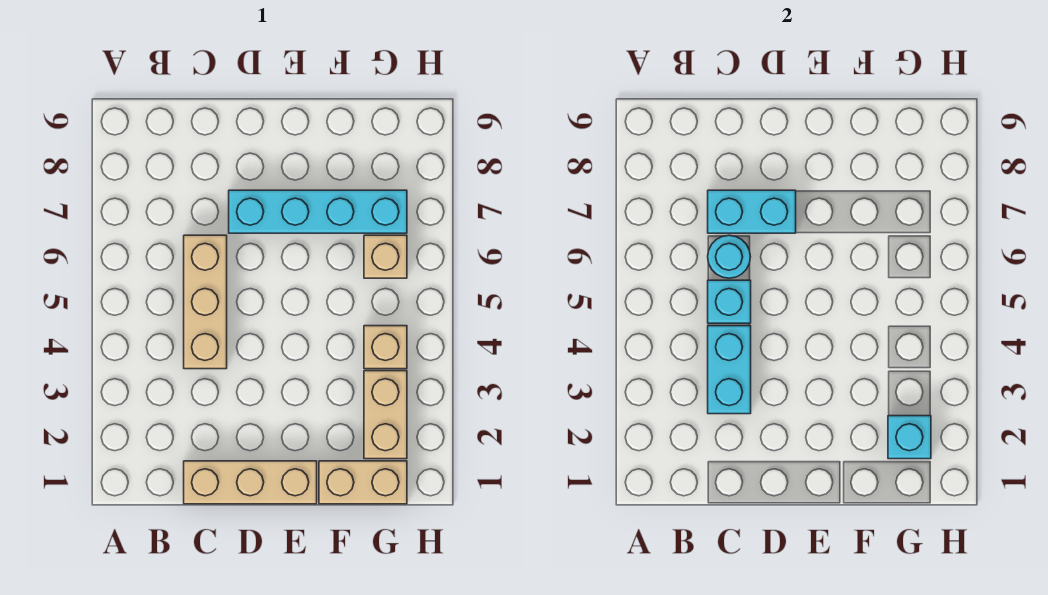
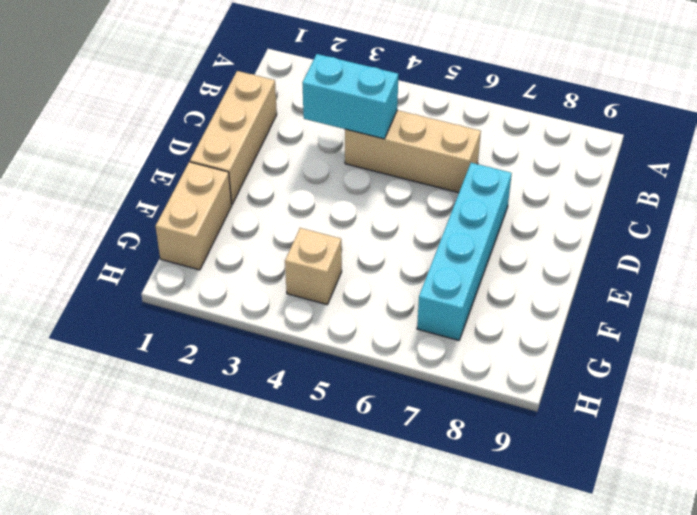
none -> tan brick G2:G3 level 1
none -> tan brick G6 level 1
none -> cyan brick C5 level 2

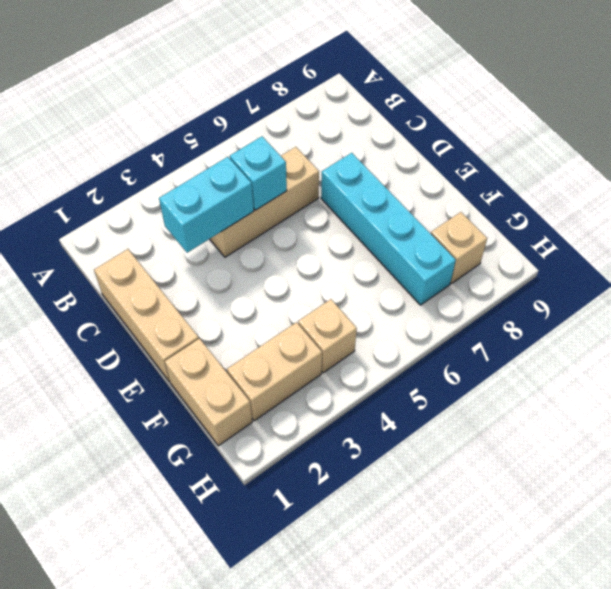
tan brick G8 level 1 -> tan brick G6 level 1
none -> cyan round brick C6 level 2
none -> cyan brick C7:D7 level 2
none -> cyan brick G2 level 2

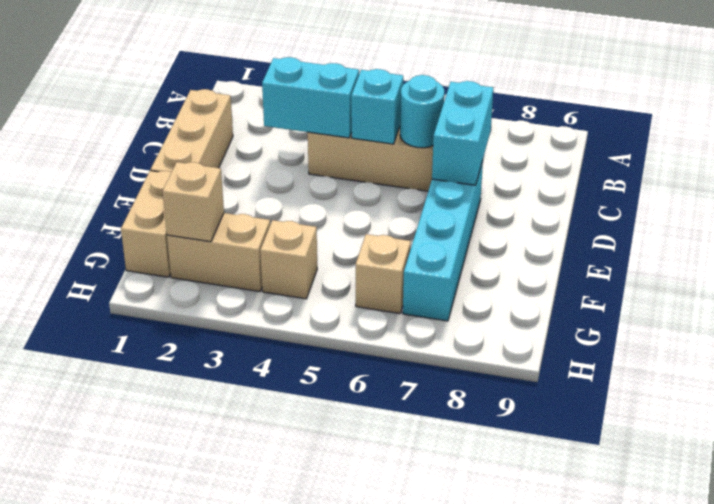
tan brick G2 level 2 -> cyan brick G2 level 2

